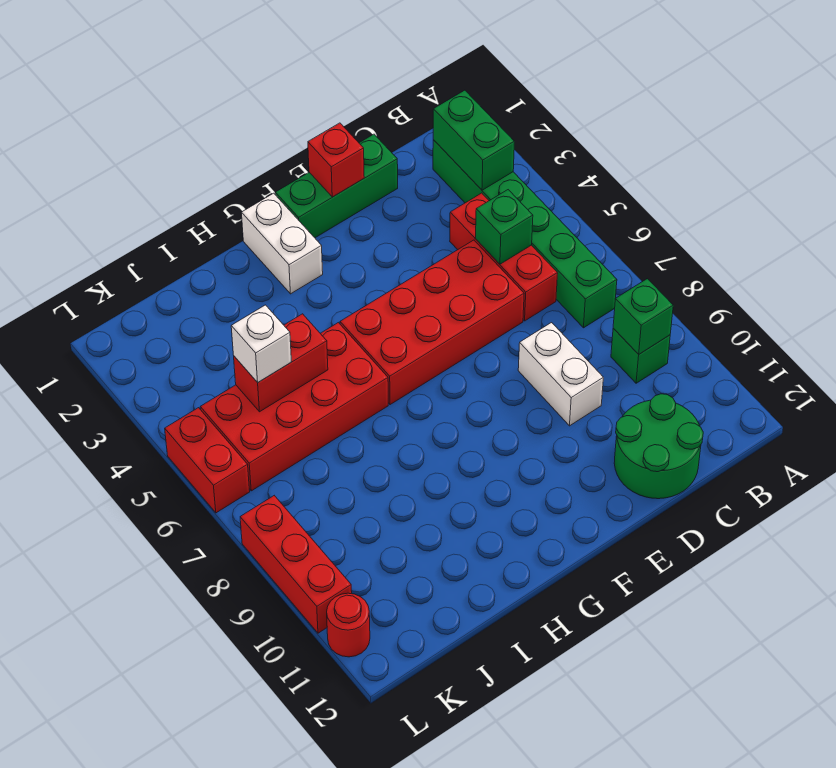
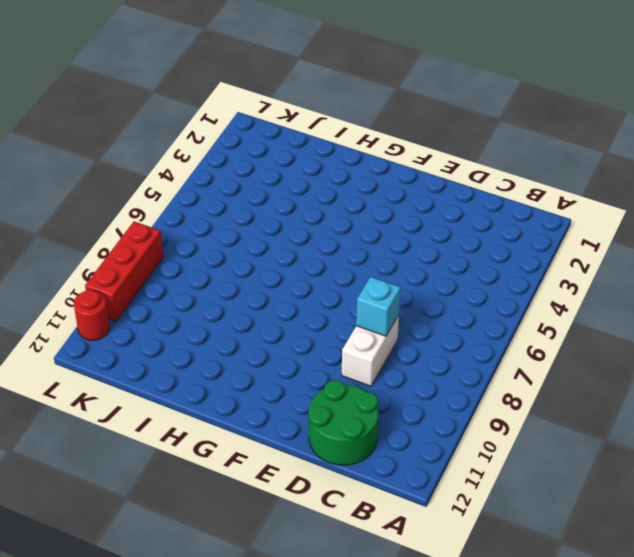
cyan brick D8 level 2 -> none
none -> green brick B2:B7 level 1
none -> green brick B9 level 1
none -> red brick C4:C6 level 1

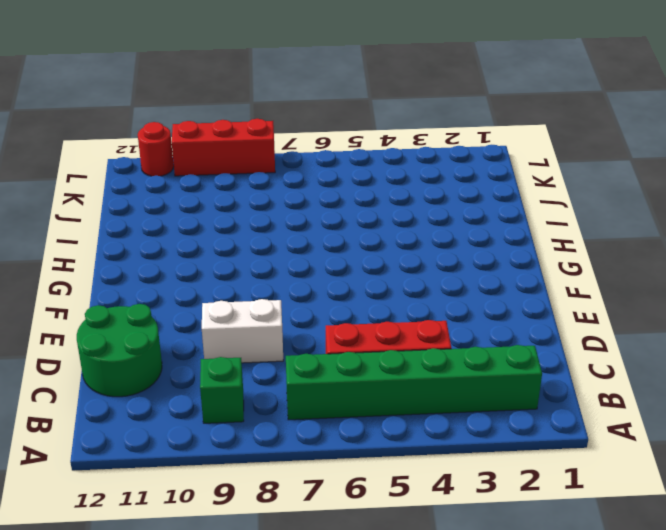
none -> green brick D1:F1 level 1
none -> red brick D5:G6 level 1
none -> white brick G1:G2 level 1

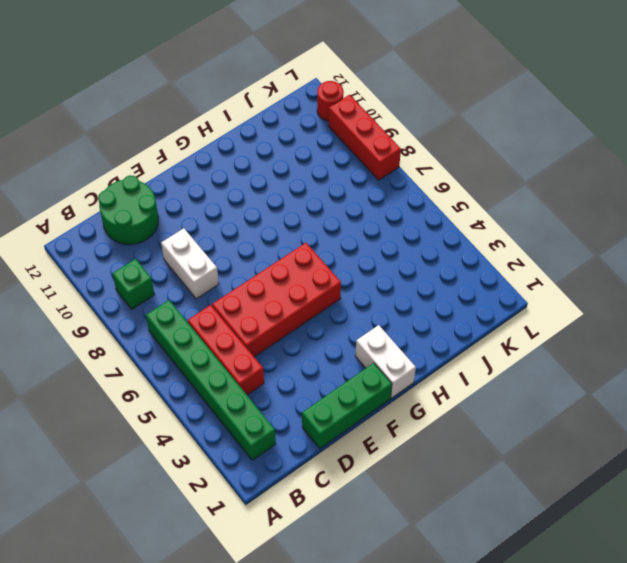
none -> red brick H5:K6 level 1
none -> red brick L5:L6 level 1
none -> green brick B2:B3 level 2

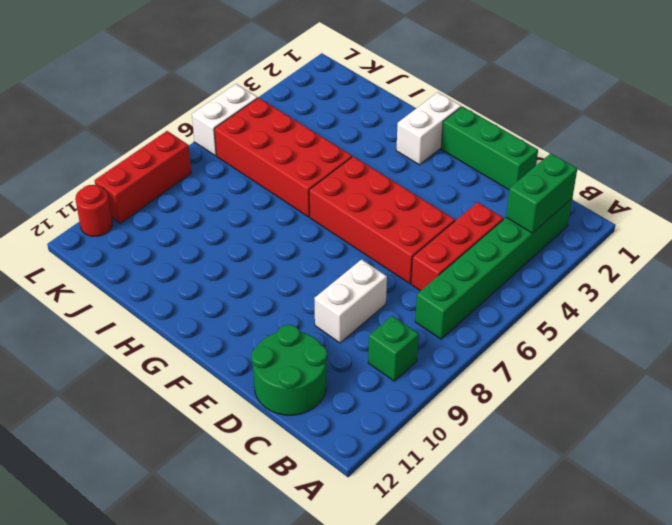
white brick L5:L6 level 1 -> red brick L5:L6 level 1
none -> green brick B9 level 2
none -> green brick C5 level 2
none -> red brick E1 level 2

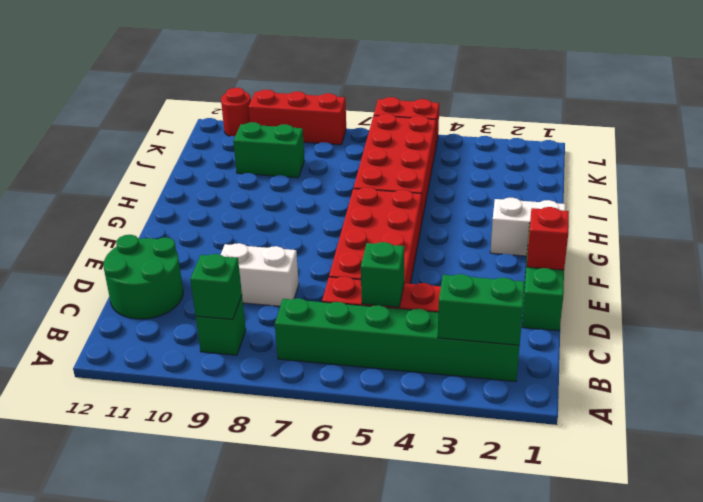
green brick J9:J10 level 1 -> none
none -> red brick I5:J5 level 2
none -> white brick J5 level 3

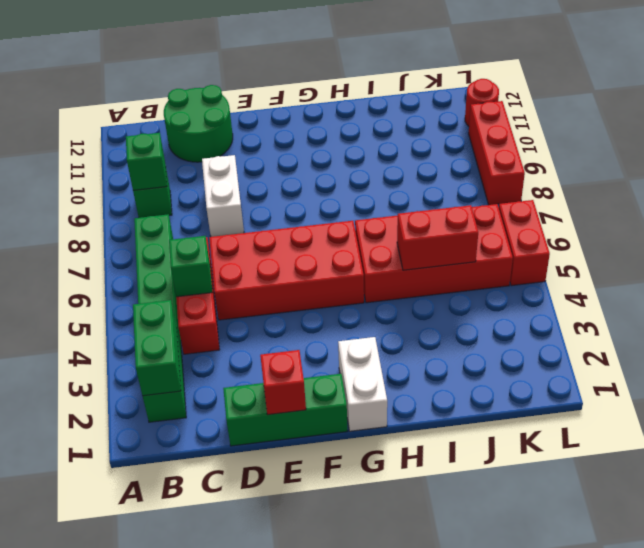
none -> white brick J5 level 3

